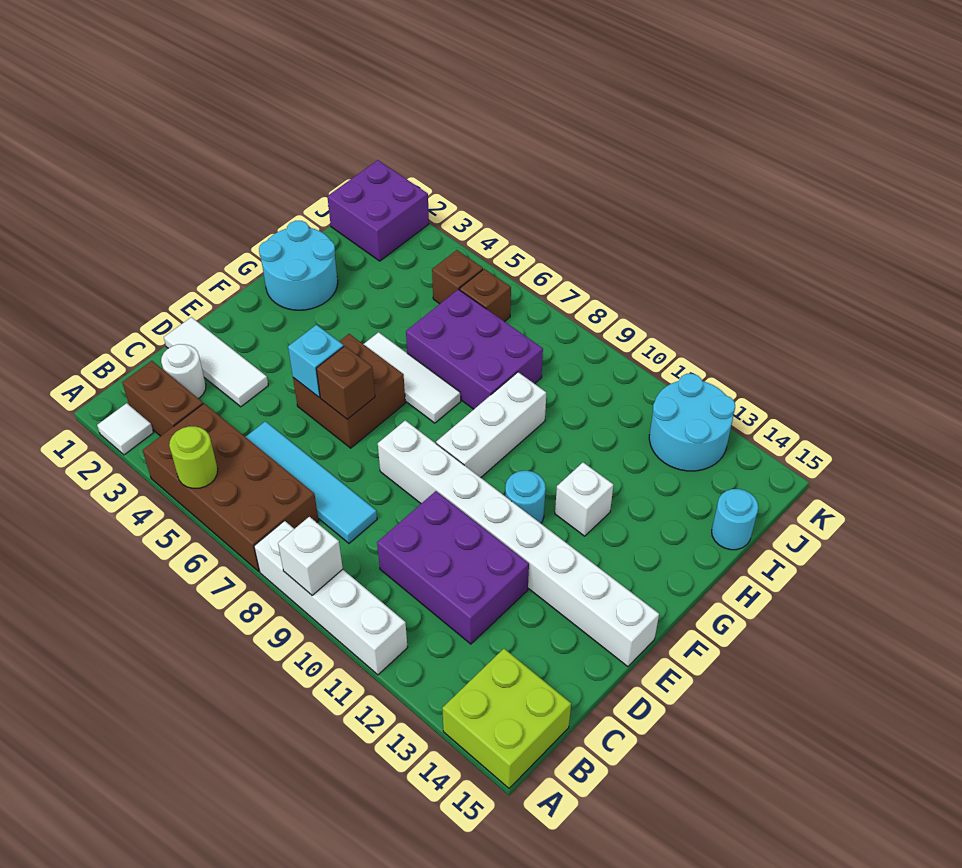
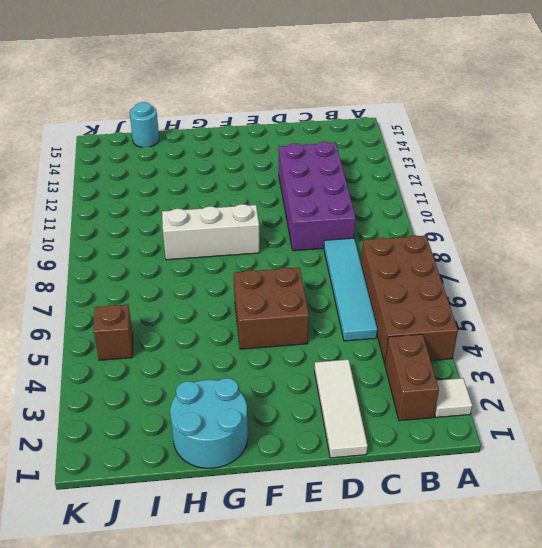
purple brick C9:D12 level 1 -> purple brick C10:D12 level 1
none -> white brick A8:A11 level 1
none -> lime brick A14:B15 level 1
none -> white round brick C2 level 1

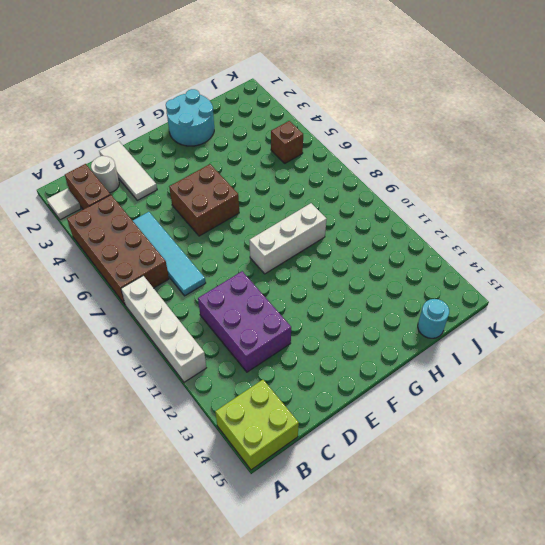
none -> white brick E8:E15 level 1
none -> cyan round brick F11 level 1
none -> white tile G5:G7 level 1

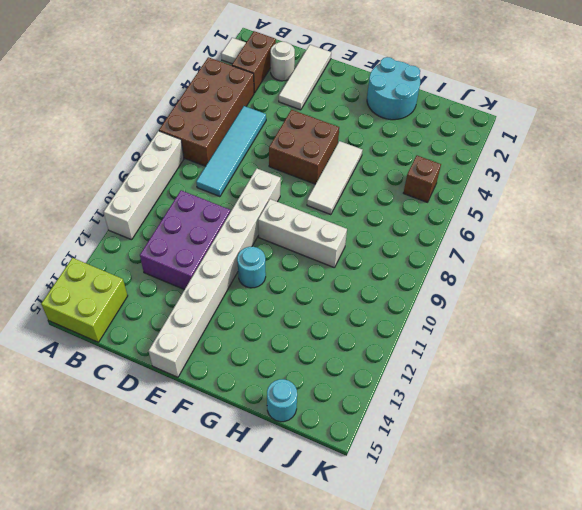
none -> white brick G12 level 1
none -> purple brick H6:I8 level 1
none -> purple brick J1:K2 level 1

